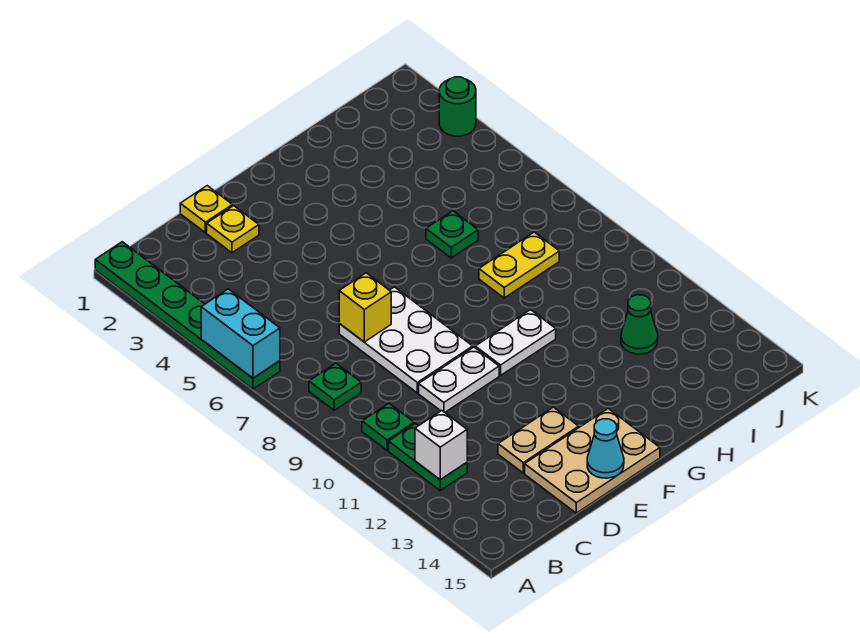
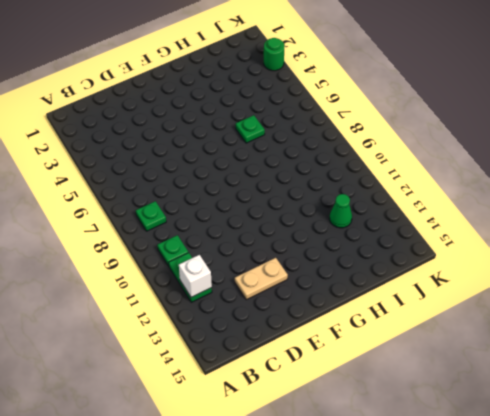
none -> green plate A1:A6 level 1
none -> yellow plate D1 level 1
none -> yellow plate D2 level 1

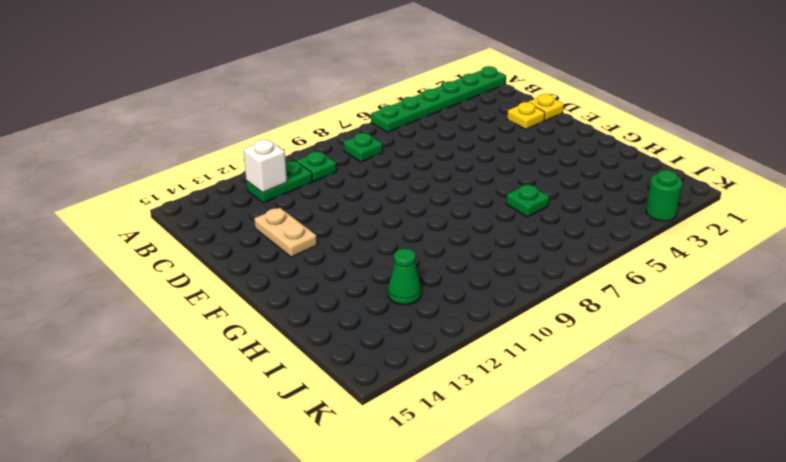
none -> white plate D7:E9 level 1
none -> white plate D10:E10 level 1
none -> tan plate D14:F15 level 1

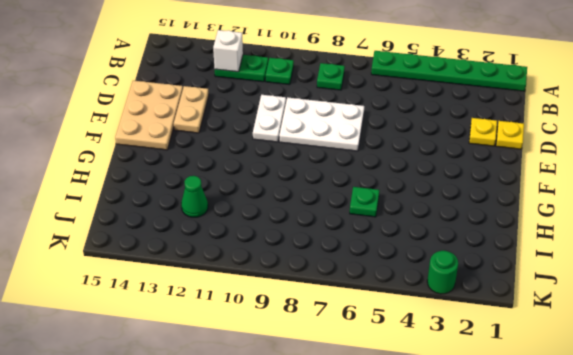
none -> white plate F10:G10 level 1
none -> yellow plate H8:I8 level 1
none -> cyan brick A5:A6 level 2

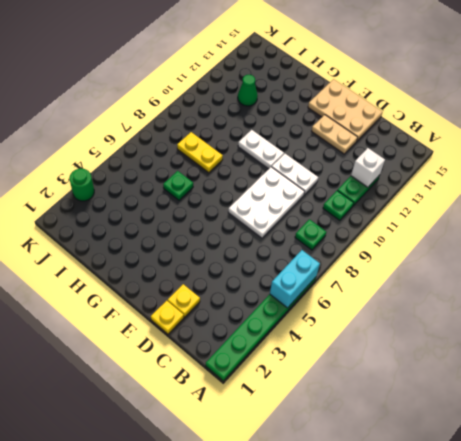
none -> yellow brick D7 level 2
none -> cyan cone E15 level 2

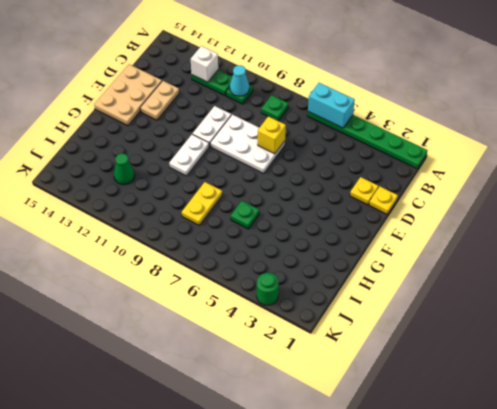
cyan cone B10 level 2 -> cyan cone E15 level 2

